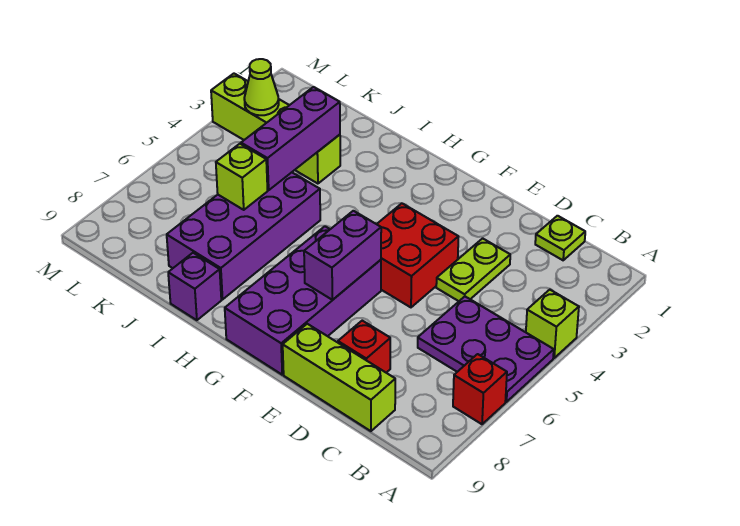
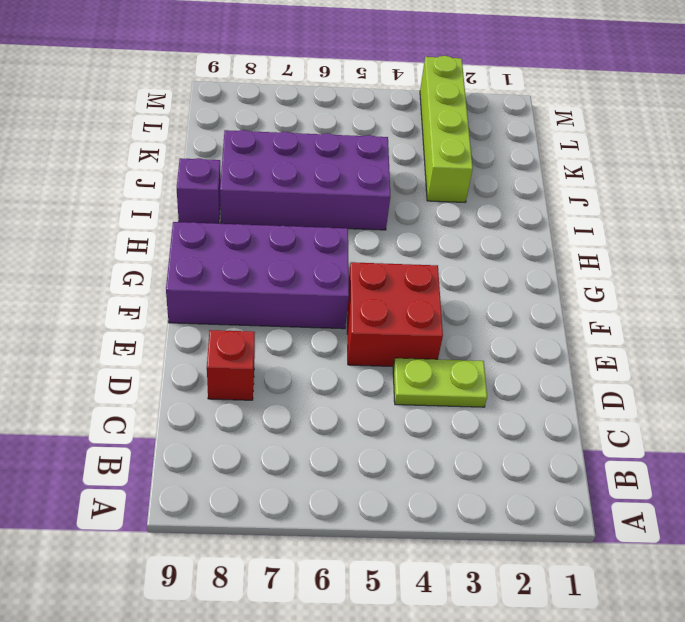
none -> lime brick A4 level 1
none -> purple plate A5:C6 level 1
none -> red brick A7 level 1

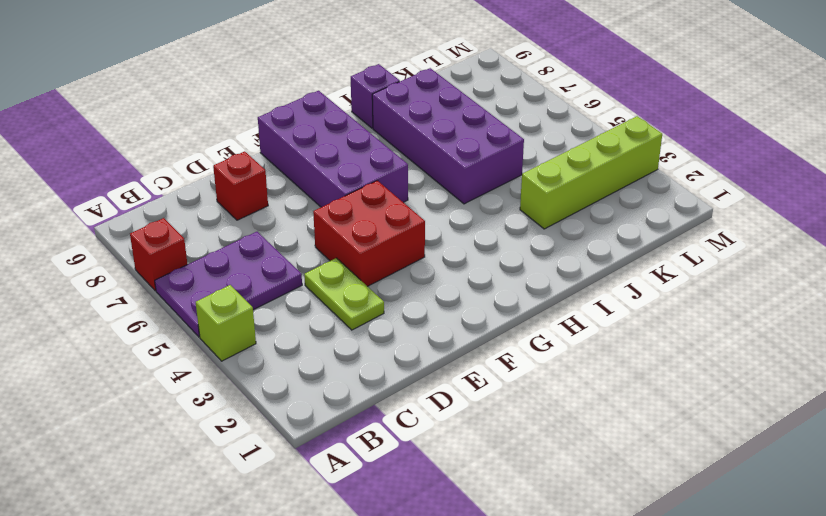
none -> lime plate C1 level 1
none -> lime brick C9:E9 level 1
none -> purple brick F6:F7 level 2

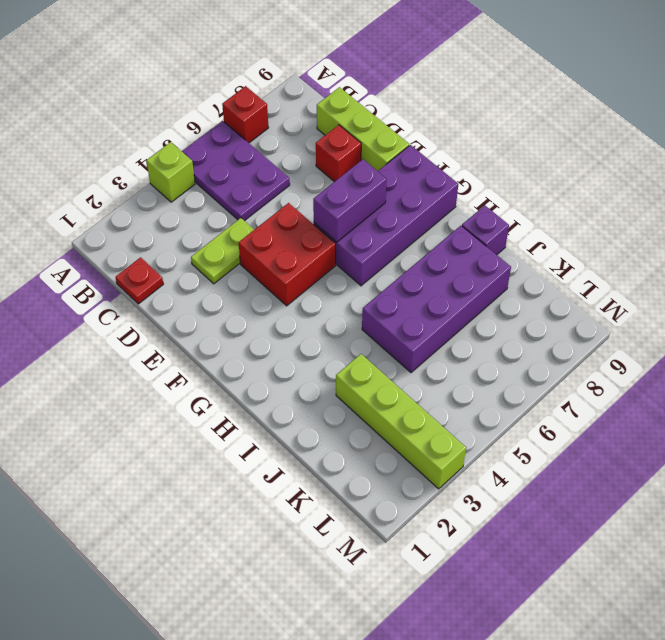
red plate C1 level 1 -> lime plate C1 level 1
none -> purple brick J3:J5 level 2
none -> lime brick J6 level 2
none -> lime cone L3 level 2

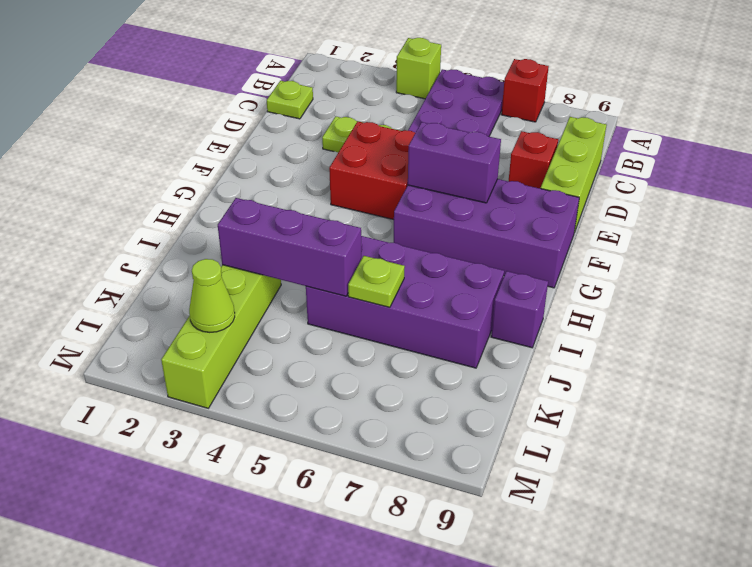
lime plate J6 level 2 -> lime brick J6 level 2

